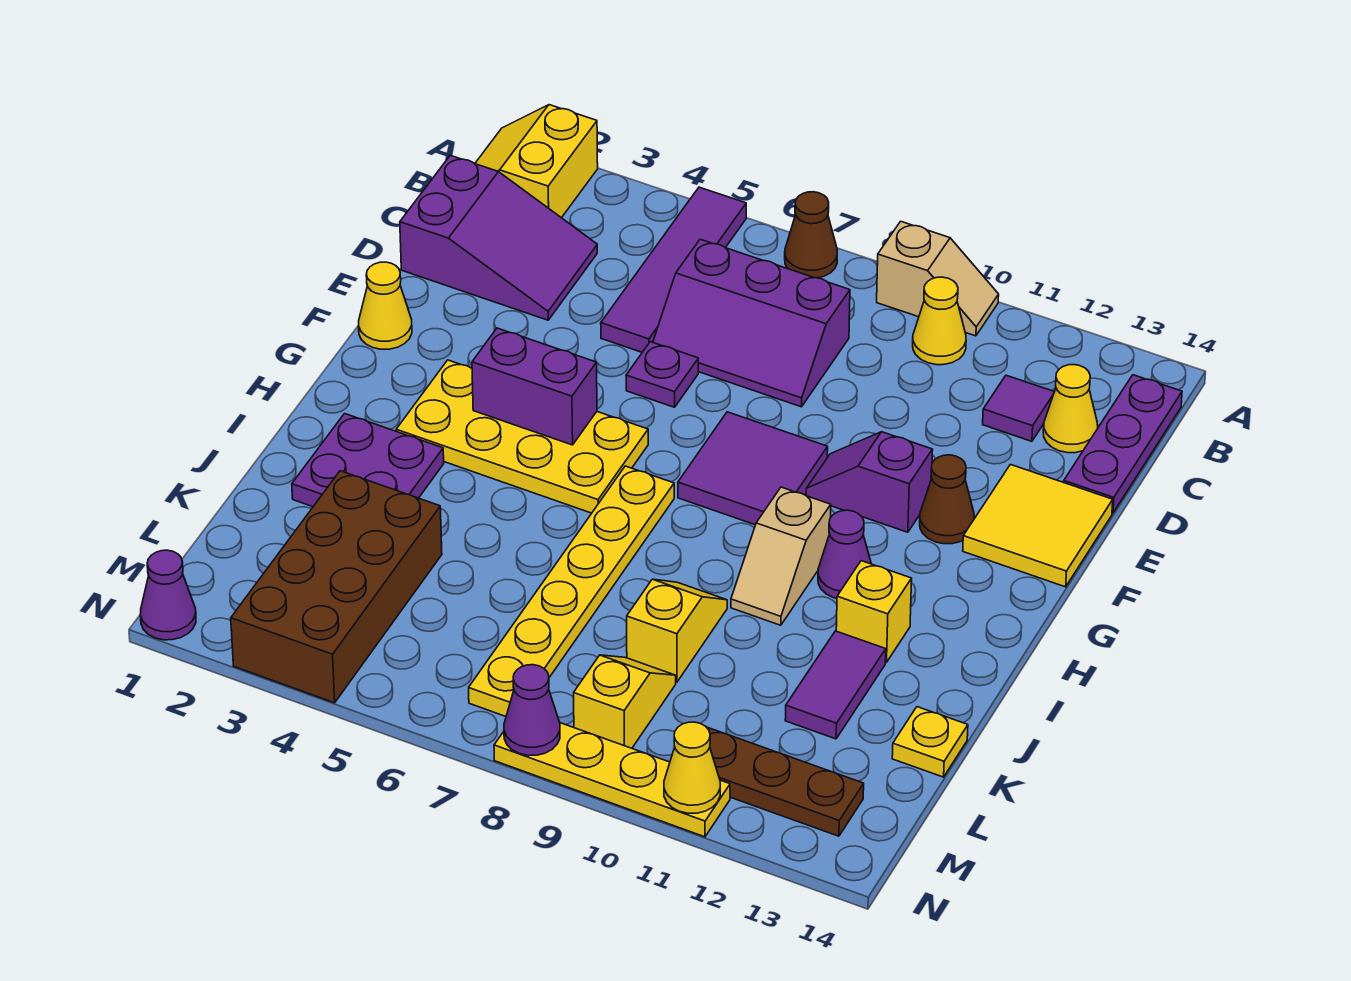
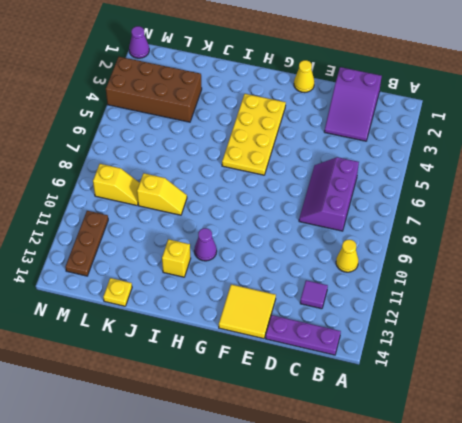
none -> yellow slope A1:B2 level 1 top 2
none -> purple tile A5:D5 level 1
none -> brown cone A7 level 1
none -> tan slope A9:A10 level 1 top 9

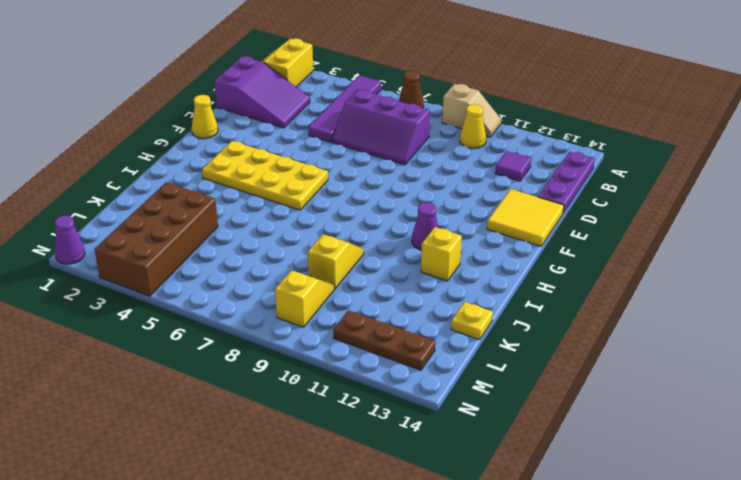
none -> yellow cone C13 level 1
none -> purple plate E6 level 1
none -> purple tile F8:G9 level 1
none -> purple slope F10:F11 level 1 top 11

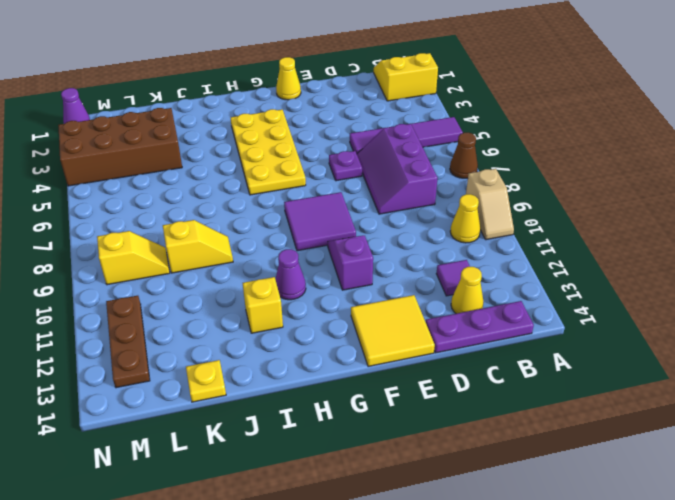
none -> purple slope C1:D3 level 1 top 1
none -> brown cone F12 level 1
none -> yellow plate H7:M7 level 1
none -> tan slope H10:I10 level 1 top H

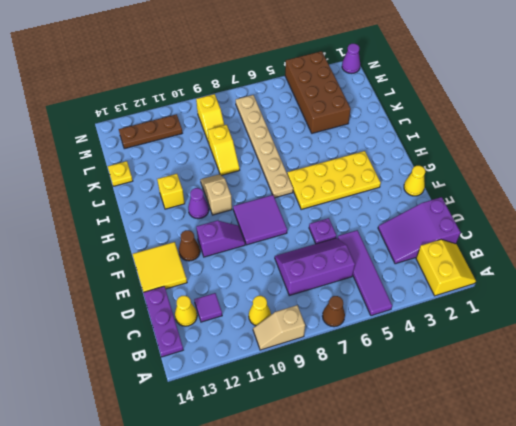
tan plate H7:M7 level 1 -> yellow plate H7:M7 level 1
none -> purple plate I2:J3 level 1
none -> purple tile J12:K12 level 1
none -> yellow plate N8:N11 level 1
none -> purple brick G4:G5 level 2

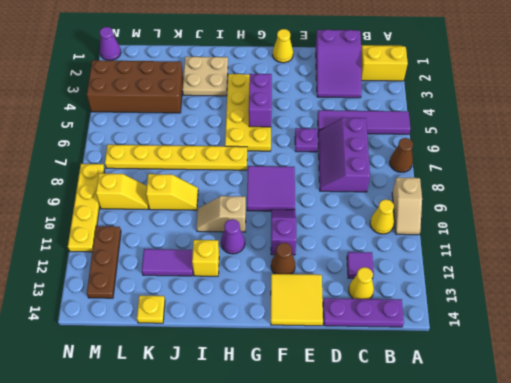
tan plate I2:J3 level 1 -> purple plate I2:J3 level 1
none -> purple cone N8 level 2
none -> yellow cone N11 level 2

